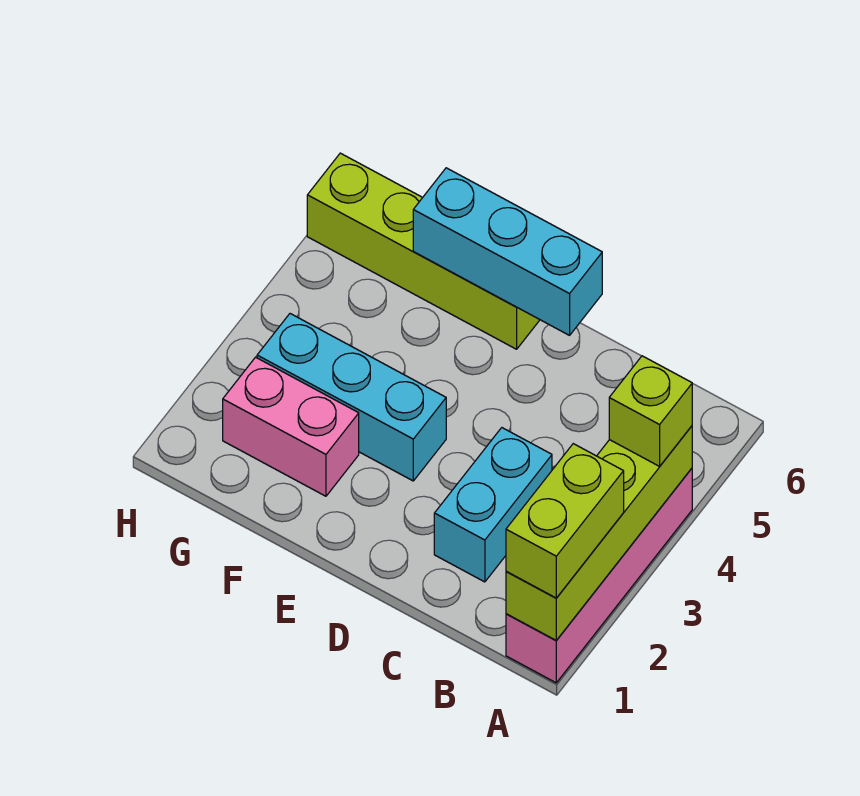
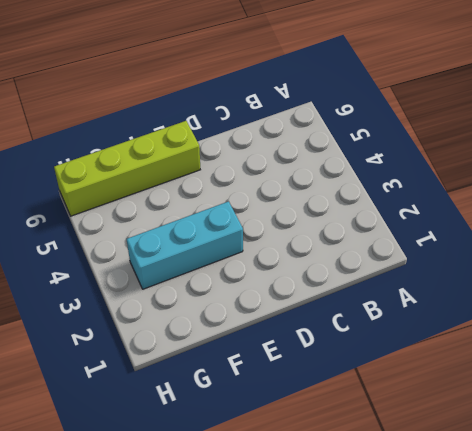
none -> pink brick A1:A4 level 1
none -> cyan brick C2:C3 level 1

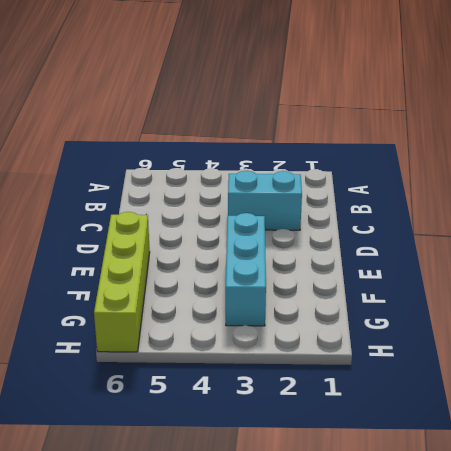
none -> pink brick A1:A4 level 1
none -> pink brick F2:G2 level 1

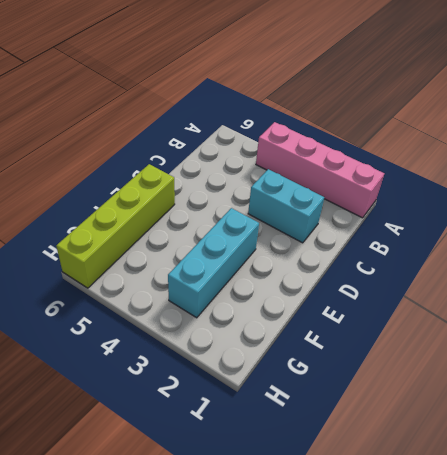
none -> pink brick F2:G2 level 1
none -> lime brick A1:A4 level 2

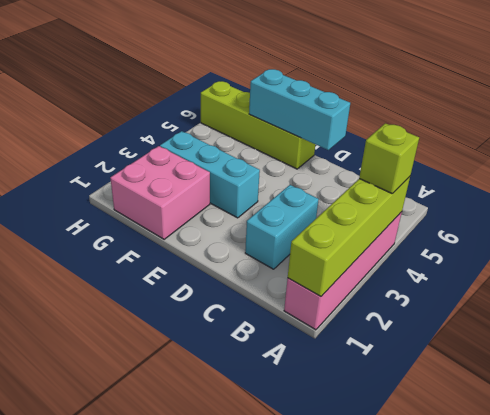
pink brick F1:G2 level 1 -> pink brick F2:G2 level 1
none -> lime brick A1:A2 level 3

